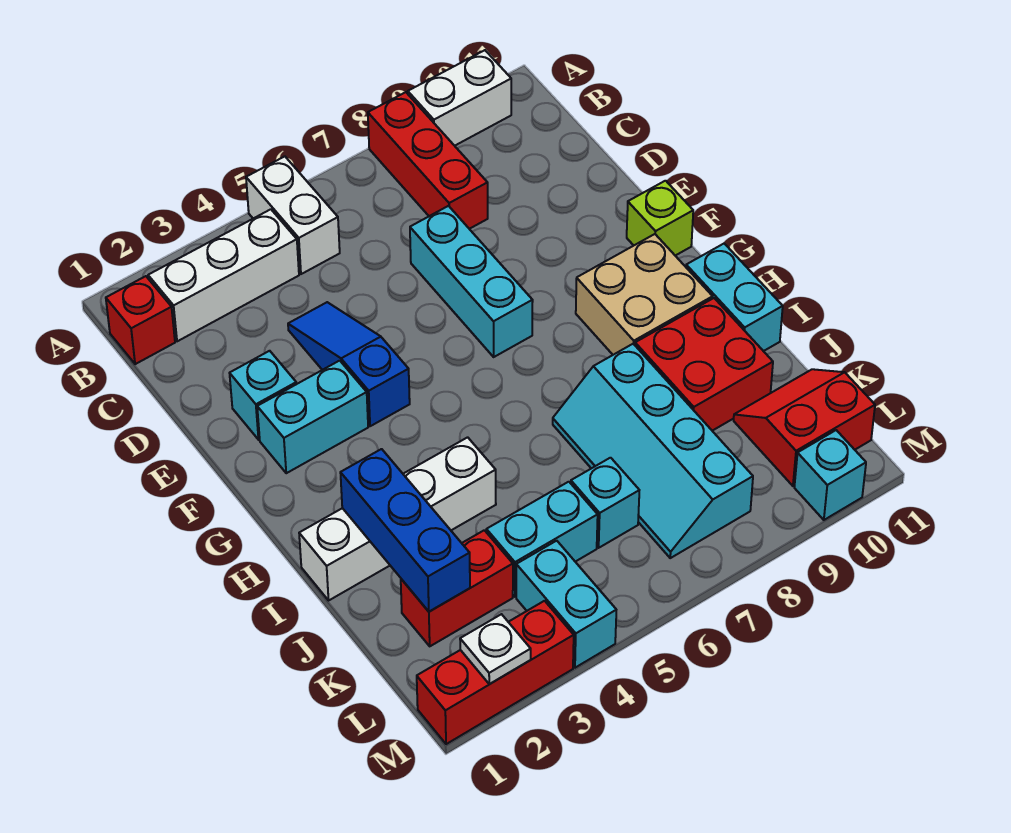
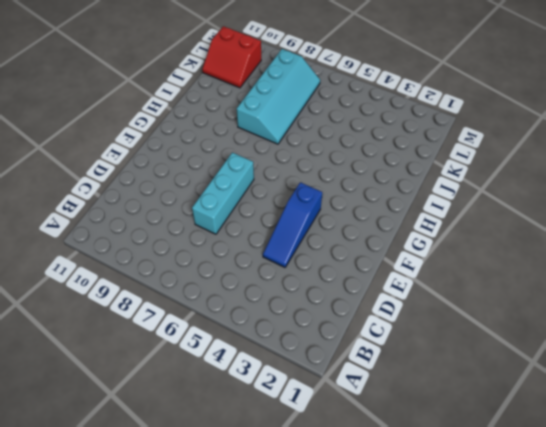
none -> white brick A5:B5 level 1
none -> red brick A8:C8 level 1
none -> white brick A9:A10 level 1

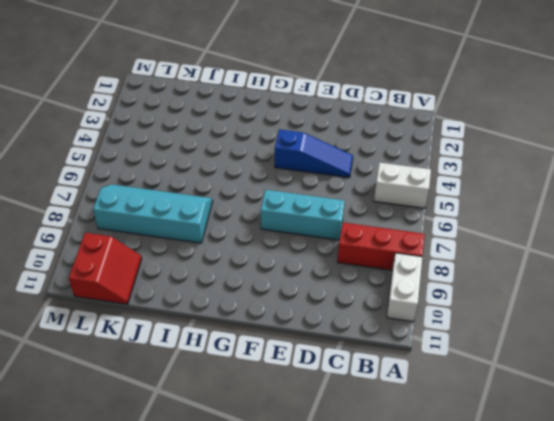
none -> red brick B1 level 1
none -> white brick B2:B4 level 1
none -> cyan brick E2 level 1

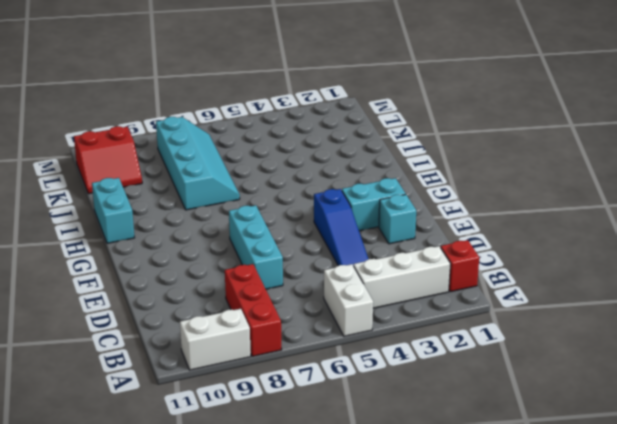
none -> lime brick F11 level 1
none -> tan brick G9:H10 level 1
none -> white brick I1:I4 level 1

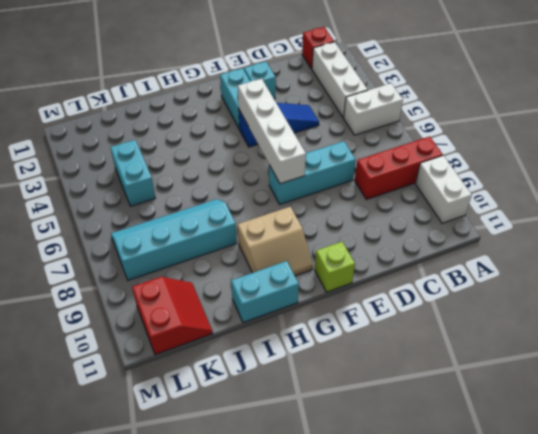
white brick F4:F7 level 2 -> white brick I1:I4 level 1
tan slope G9:H10 level 1 top 9 -> tan brick G9:H10 level 1
none -> red brick I9:J10 level 1
none -> red brick K2:K3 level 1
none -> cyan brick K6 level 1

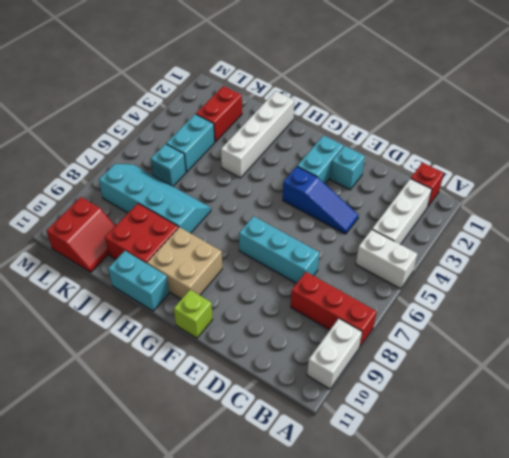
none -> cyan brick L4:M4 level 1
none -> red brick M1:M3 level 1
none -> cyan brick M10 level 1

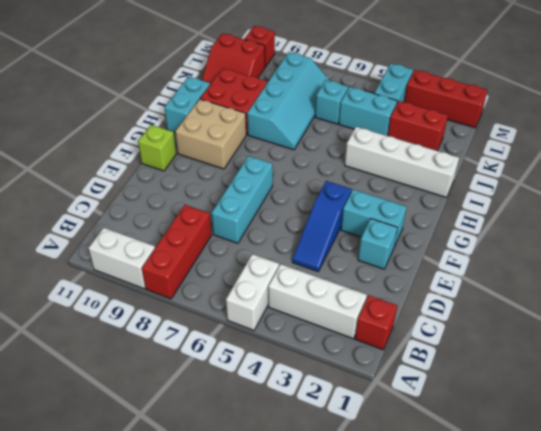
red brick M10 level 1 -> cyan brick M10 level 1
none -> blue brick I2:K2 level 2
none -> white plate M2 level 2

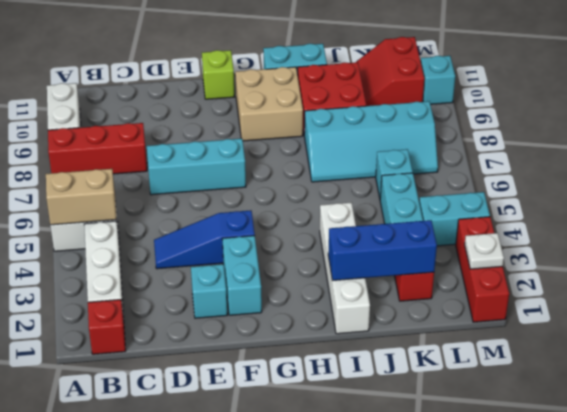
tan brick A5:B5 level 2 -> none

